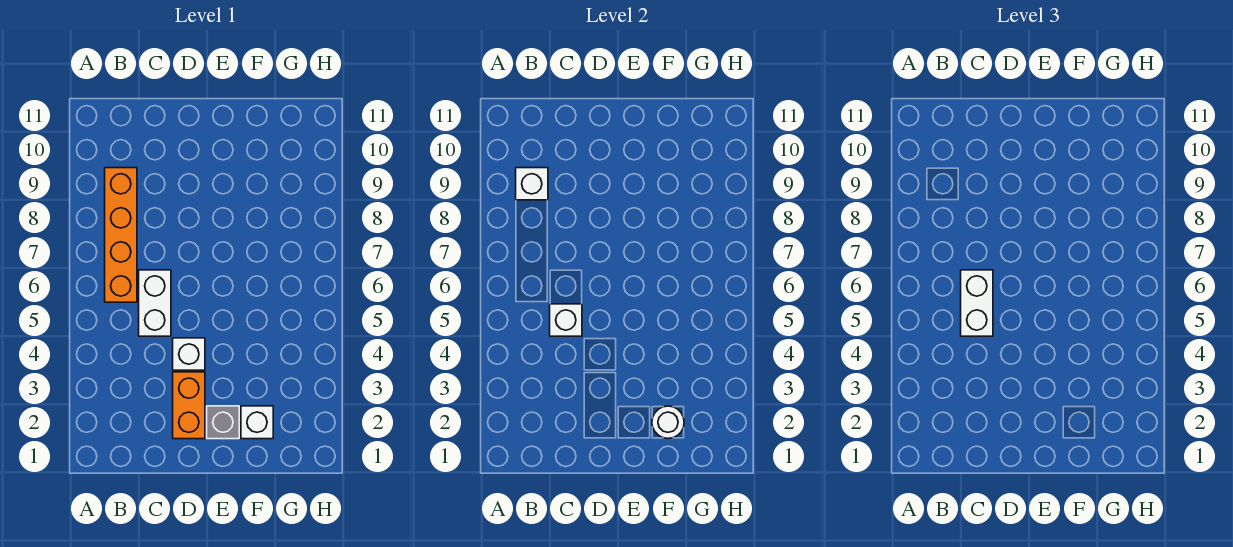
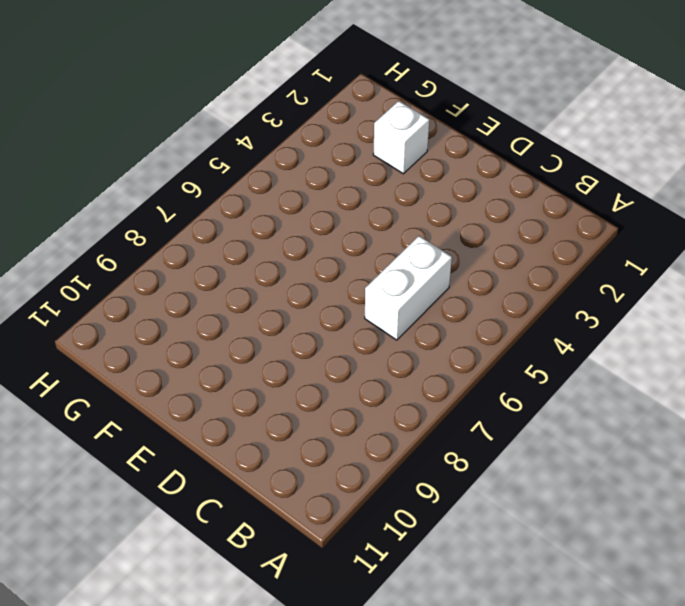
none -> orange brick B6:B9 level 1
none -> orange brick D2:D3 level 1

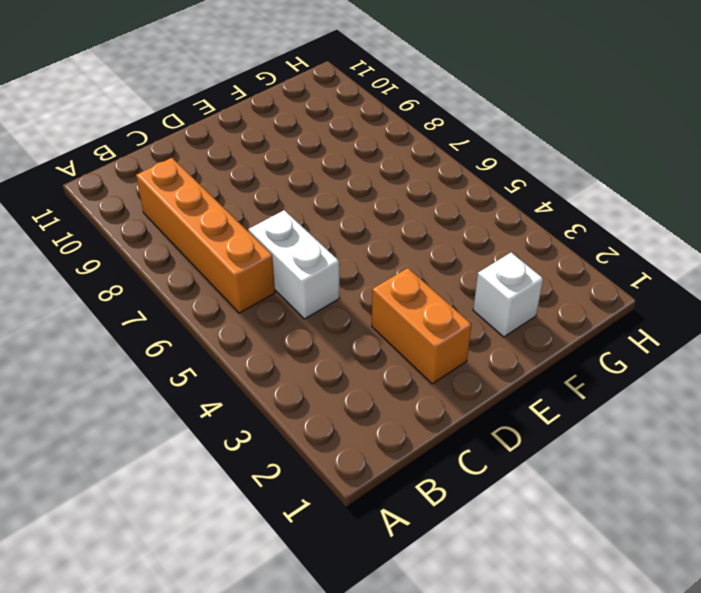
none -> white brick D4 level 1
none -> grey brick E2 level 1

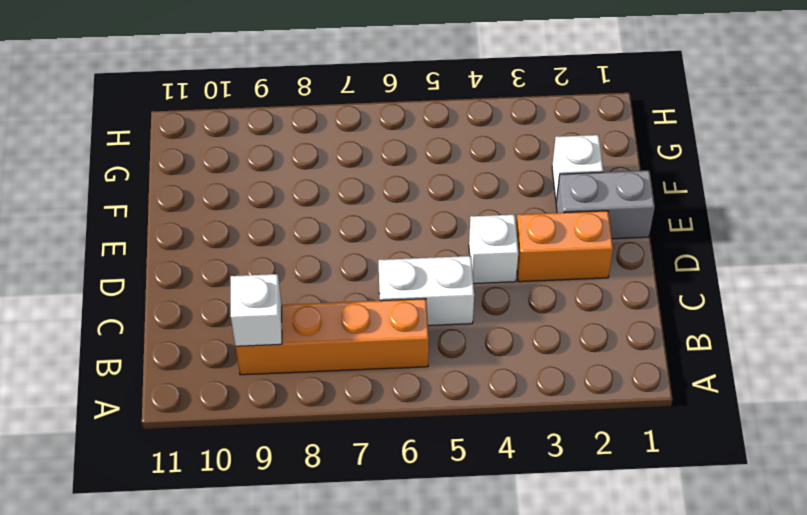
grey brick E1:E2 level 1 -> grey brick E2 level 1
none -> white brick C5 level 2
none -> white round brick F2 level 2

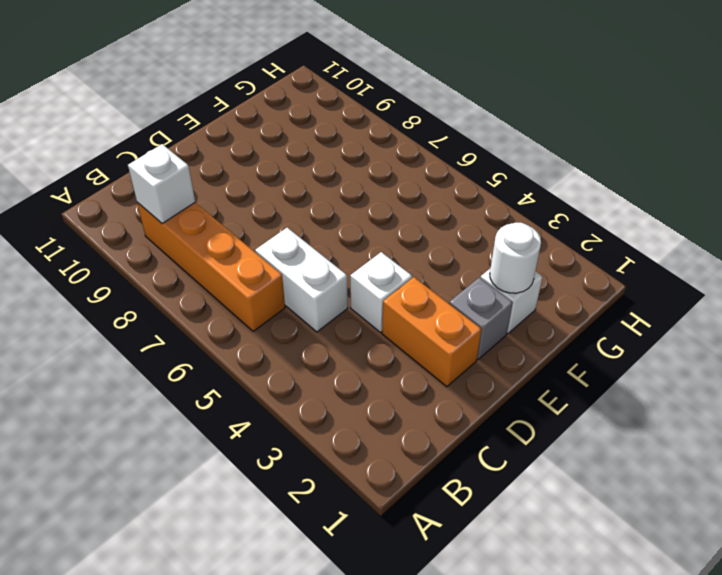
none -> white brick C5 level 2
none -> white brick C5:C6 level 3

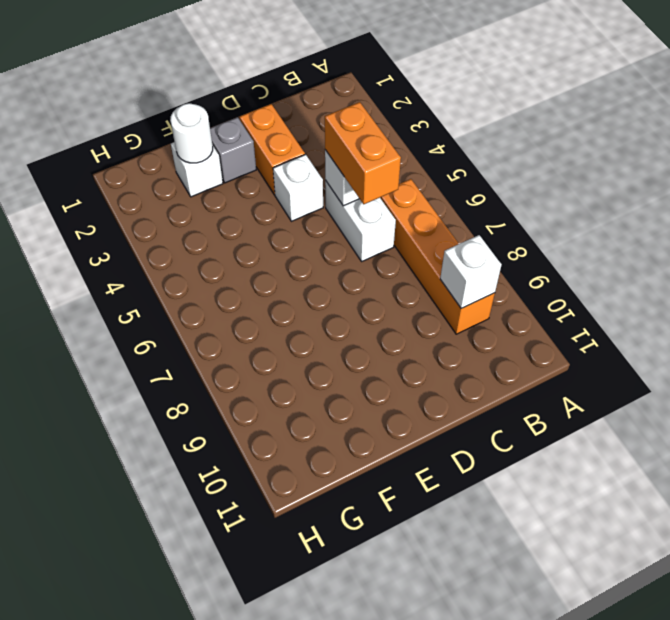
orange brick C5:C6 level 3 -> white brick C5:C6 level 3

